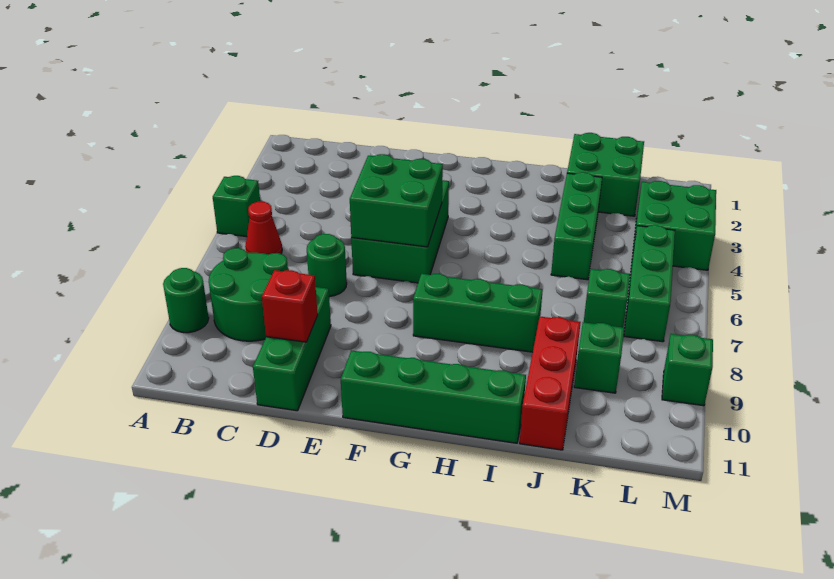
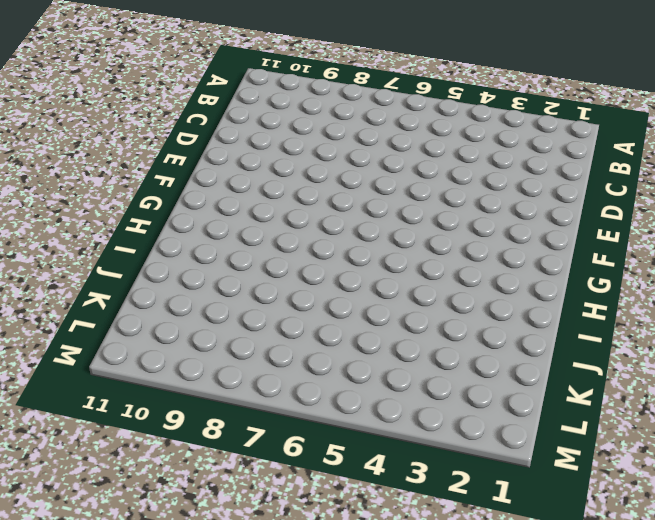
none -> green brick A5 level 1
none -> green round brick A9 level 1
none -> red cone B6 level 1

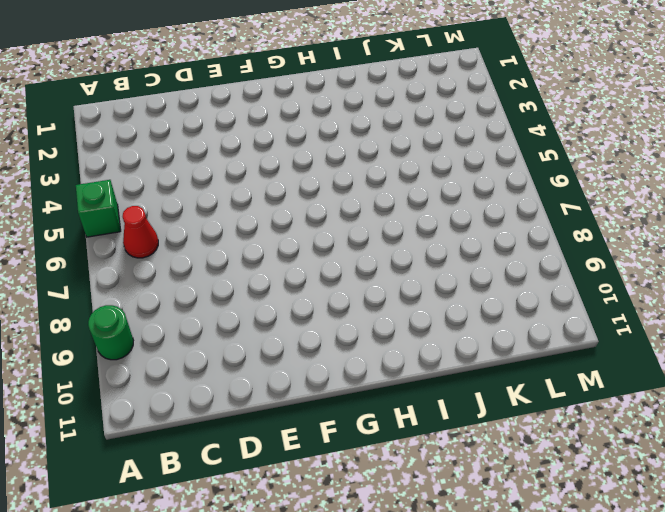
none -> green round brick B8:C9 level 1
none -> green round brick D7 level 1
none -> green brick D9:D11 level 1

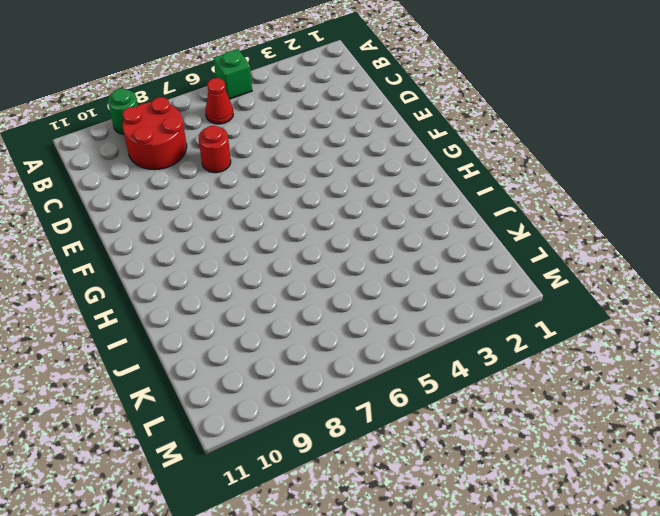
red round brick B8:C9 level 1 -> green round brick B8:C9 level 1
red round brick D7 level 1 -> green round brick D7 level 1
none -> green brick D9:D11 level 1
none -> green brick E4:F6 level 1
none -> green brick F11:I11 level 1

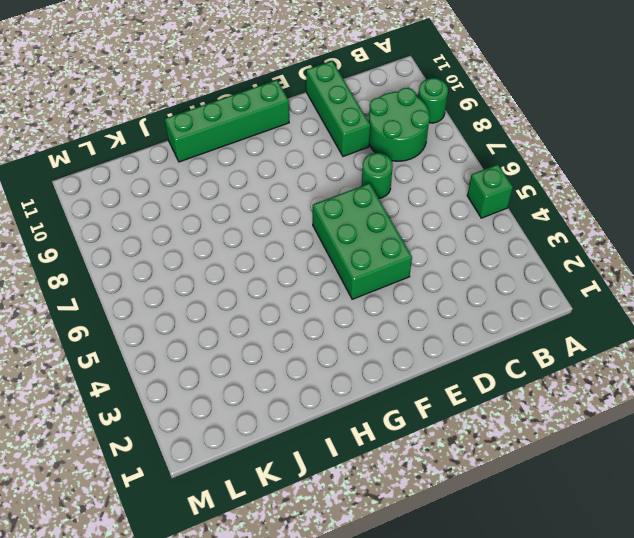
none -> red cone B6 level 1
none -> green brick G8:I8 level 1
none -> green brick J1:K2 level 1

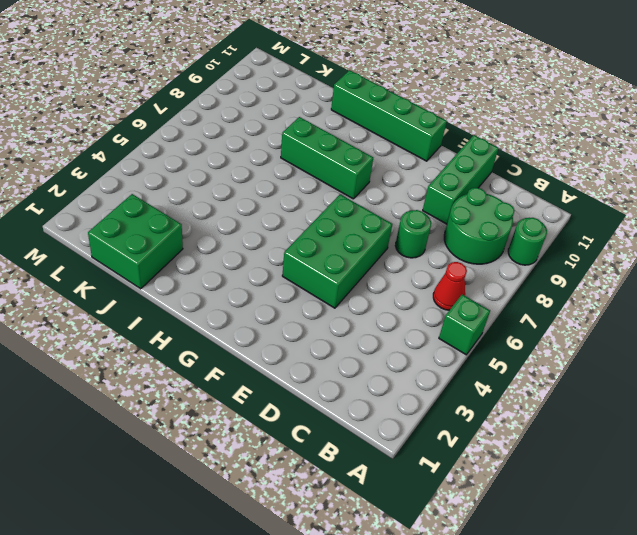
none -> green brick J3:J5 level 1
none -> red brick J9:J11 level 1
none -> green brick K7 level 1

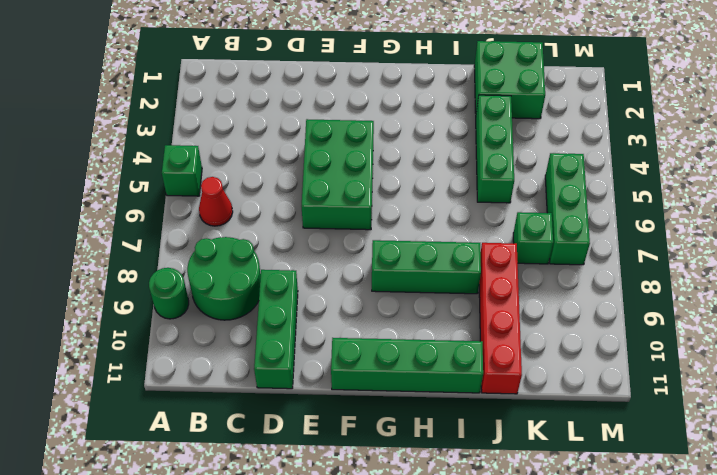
red brick J8:J11 level 1 -> red brick J9:J11 level 1
none -> green round brick D7 level 1
none -> green brick K9 level 1
none -> green brick L3:M4 level 1

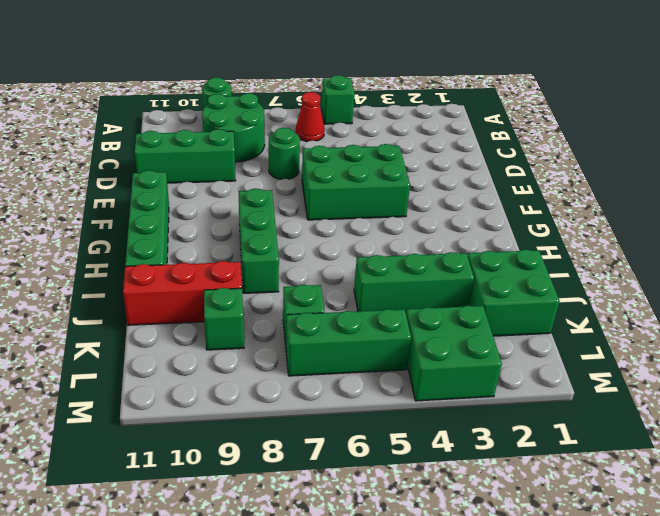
none -> green brick M9 level 1
none -> red brick D10 level 2
none -> green brick E5:F6 level 2

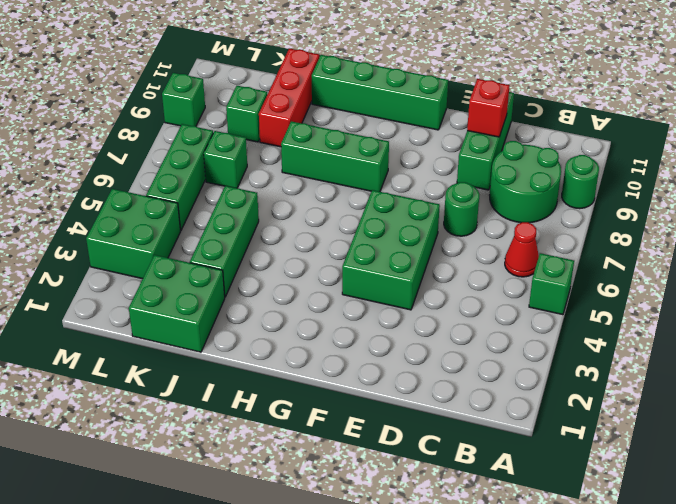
none -> green brick E5:F6 level 2

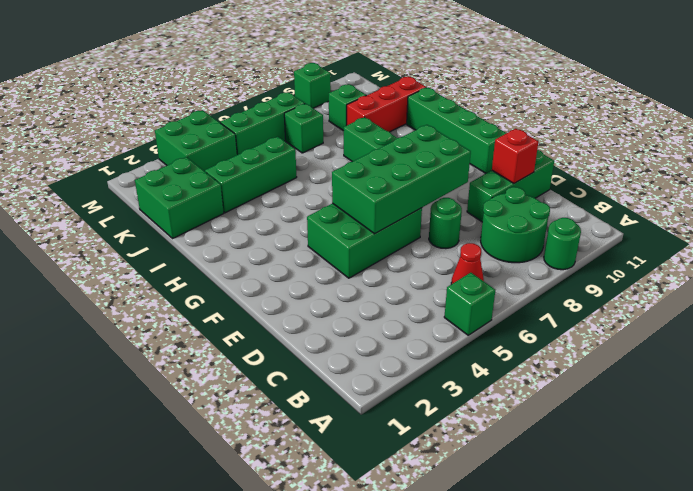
green brick E5:F8 level 2 -> green brick E5:F6 level 2

